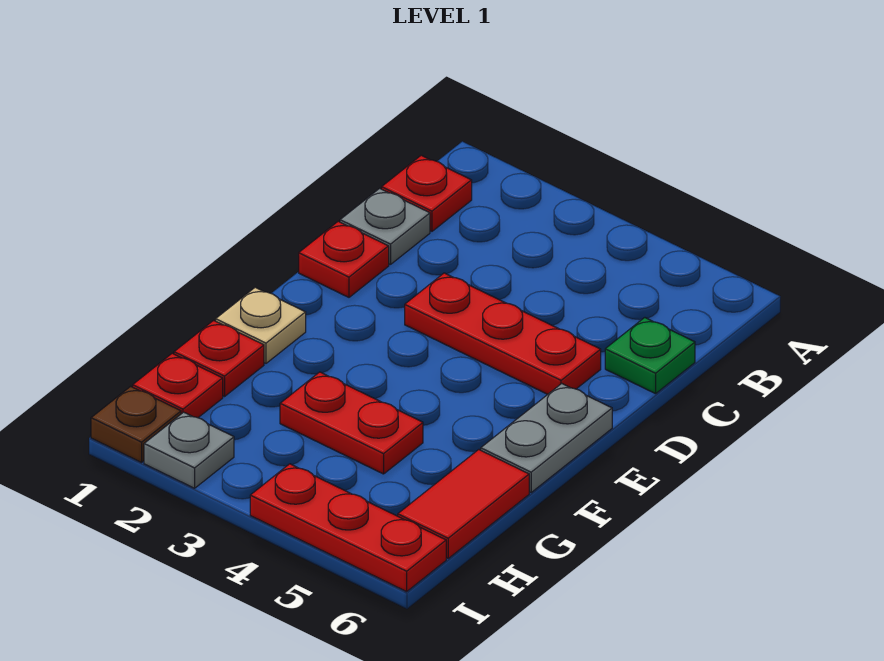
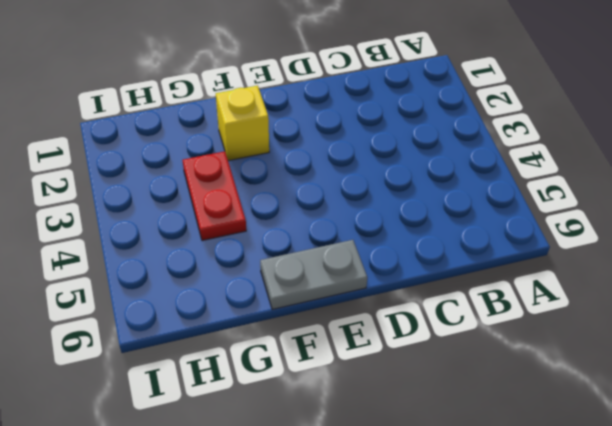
yellow brick F2 level 1 -> none
none -> red plate B1 level 1
none -> grey plate C1 level 1
none -> green plate C6 level 1

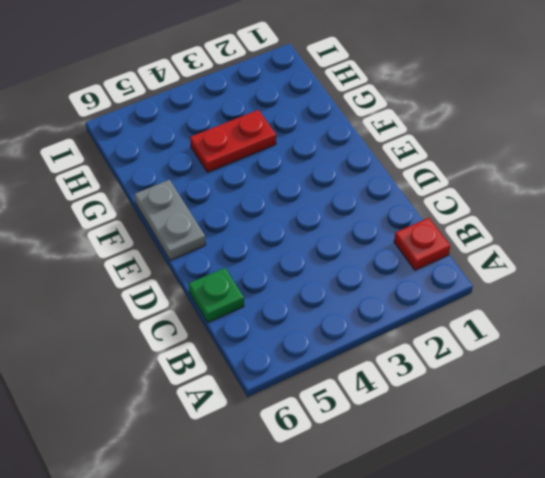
none -> grey plate C1 level 1
none -> red plate D1 level 1
none -> red plate D3:D5 level 1

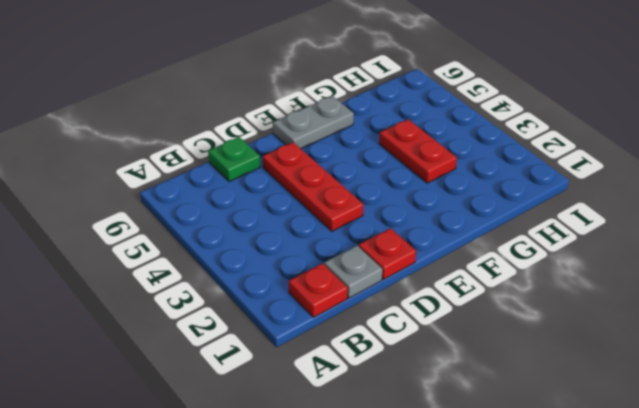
none -> tan plate F1 level 1
none -> red plate G1 level 1
none -> red tile G6:H6 level 1

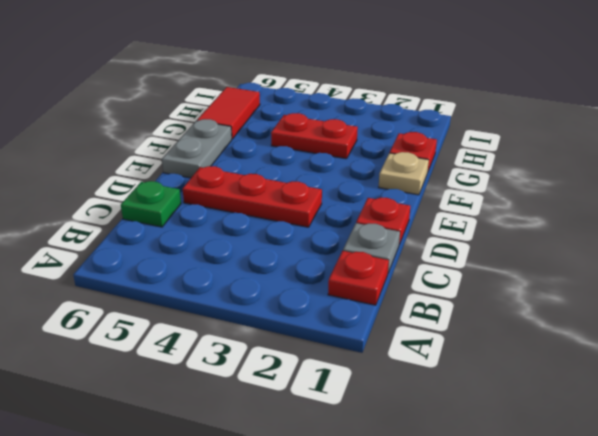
none -> red plate H1 level 1
none -> brown plate I1 level 1
none -> grey plate I2 level 1

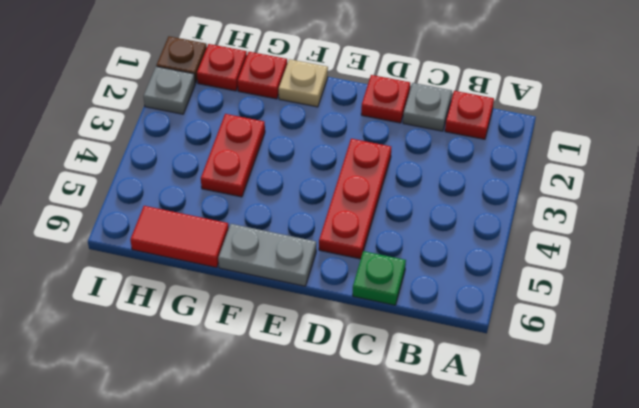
none -> red plate I4:I6 level 1

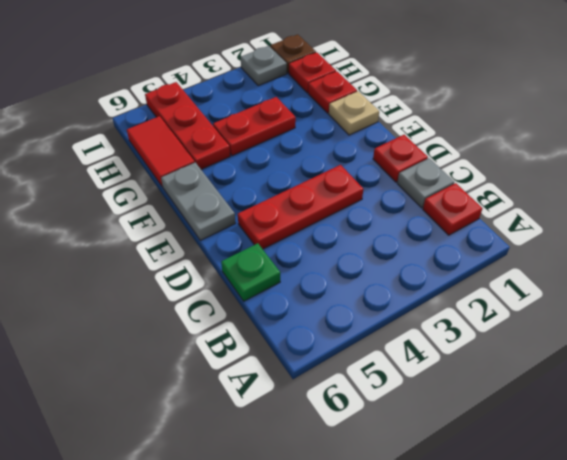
red plate G5:I5 level 1 -> red plate I4:I6 level 1

